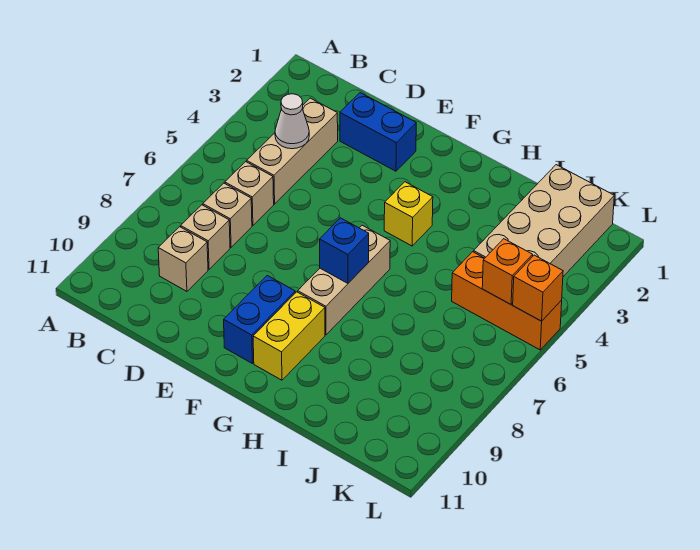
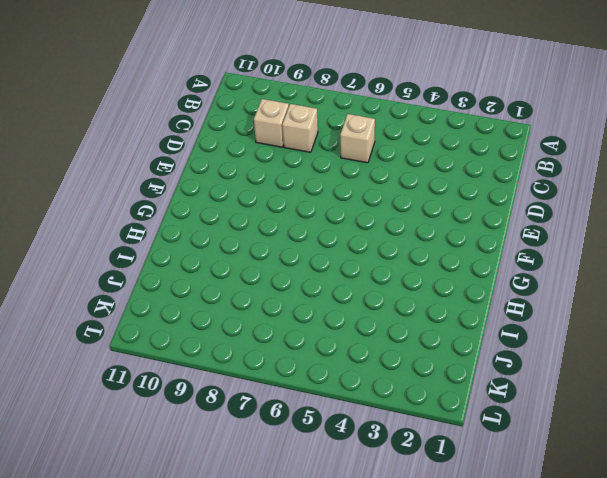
none -> tan brick C3:C5 level 1
none -> tan brick C7 level 1
none -> blue brick D2:E2 level 1

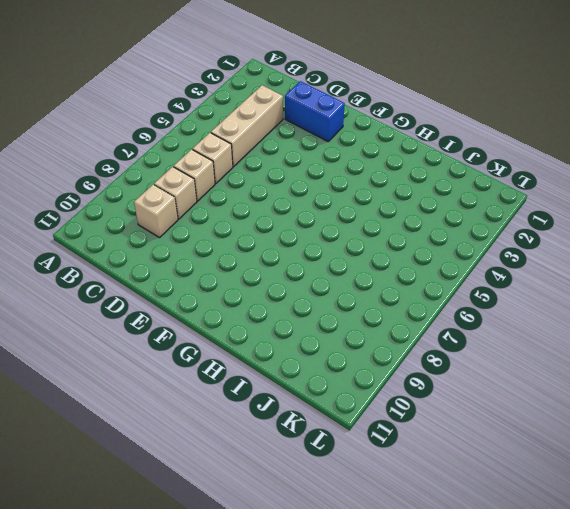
none -> blue brick F9:F10 level 1
none -> yellow brick G4 level 1
none -> tan brick G6:G8 level 1

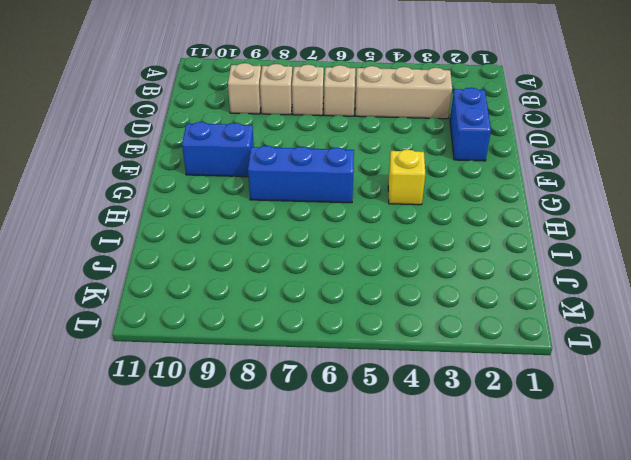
blue brick G6:G8 level 1 -> tan brick G6:G8 level 1
none -> yellow brick G9:G10 level 1
none -> tan brick J1:K4 level 1
none -> orange brick J5:L5 level 1

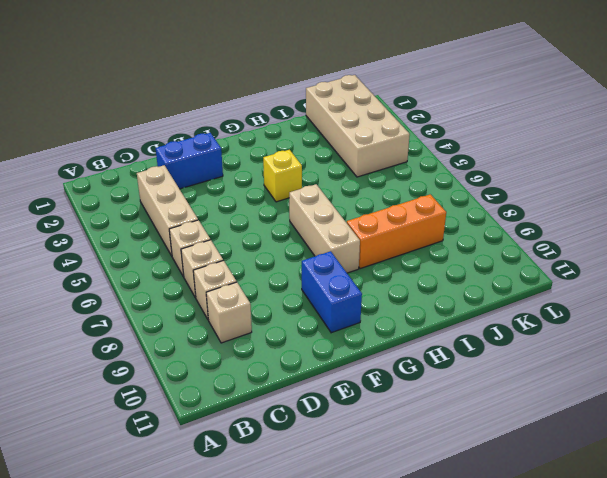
orange brick H8:J8 level 1 -> orange brick J5:L5 level 1
none -> yellow brick G9:G10 level 1
none -> white cone C4 level 2
none -> blue brick G7 level 2

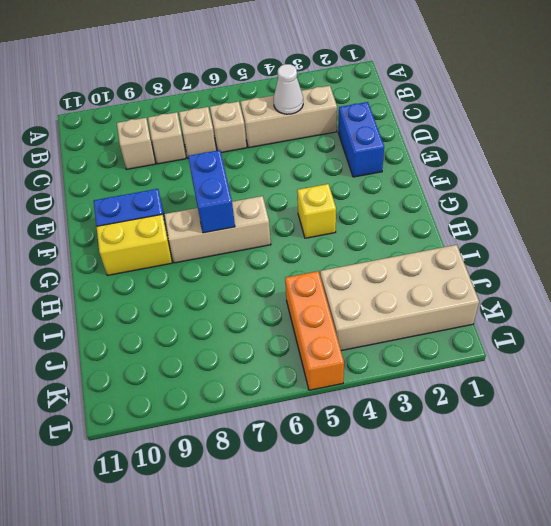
blue brick F7:G7 level 2 -> blue brick G7 level 2
none -> orange brick K5 level 2
none -> orange brick L5 level 2

